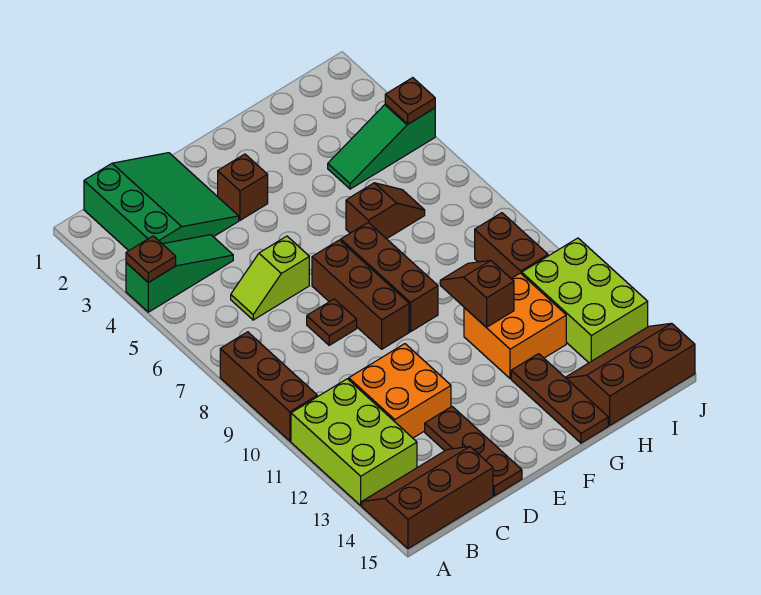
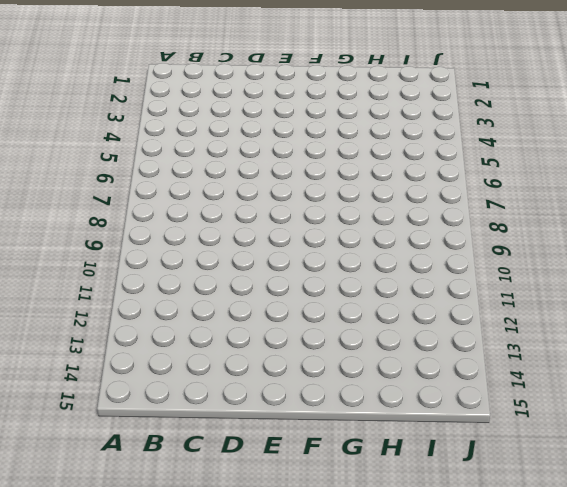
none -> green slope A4:C4 level 1 top A
none -> brown brick A8:A10 level 1
none -> lime brick A11:B13 level 1

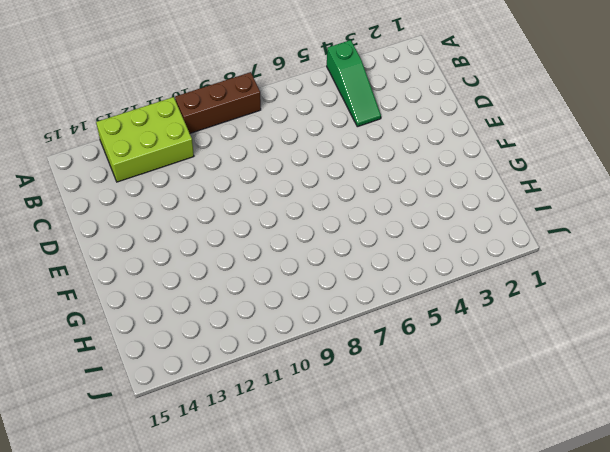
none -> brown slope A14:C15 level 1 top 15
none -> green slope B1:D3 level 1 top B
none -> lime slope C6:D6 level 1 top D

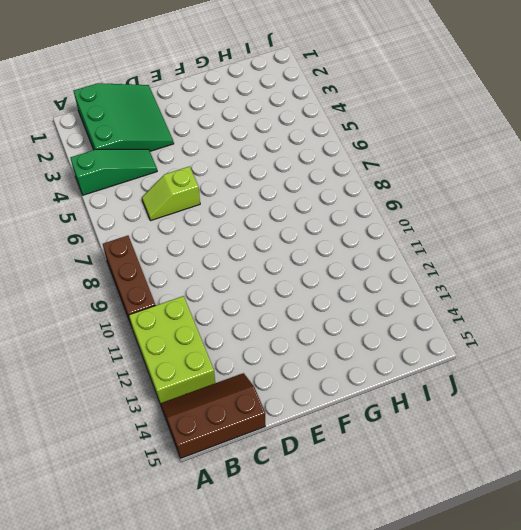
none -> orange brick C11:D12 level 1
none -> brown plate D8 level 1
none -> brown plate D13:D15 level 1

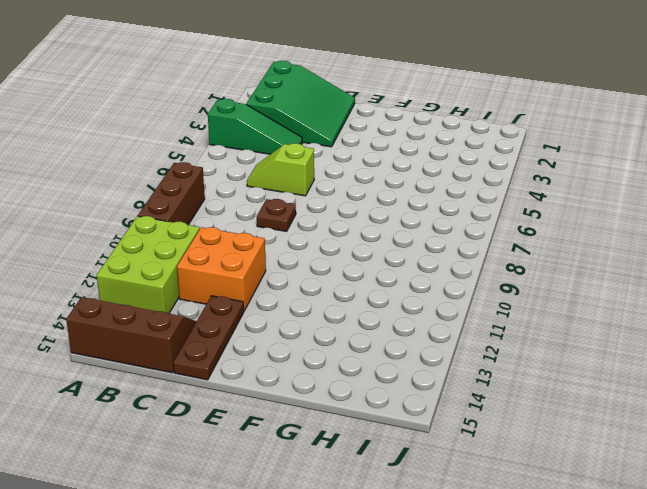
none -> brown brick E3 level 1
none -> brown brick E7:E9 level 1
none -> brown brick F7:F9 level 1

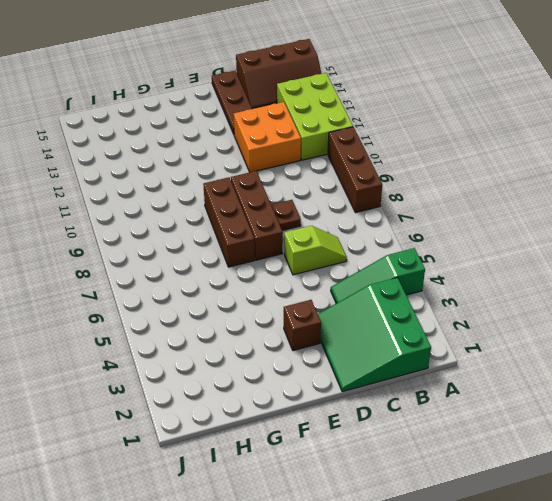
none -> brown slope G6:H6 level 1 top G
none -> orange brick G11:H12 level 1
none -> brown plate G13:G15 level 1

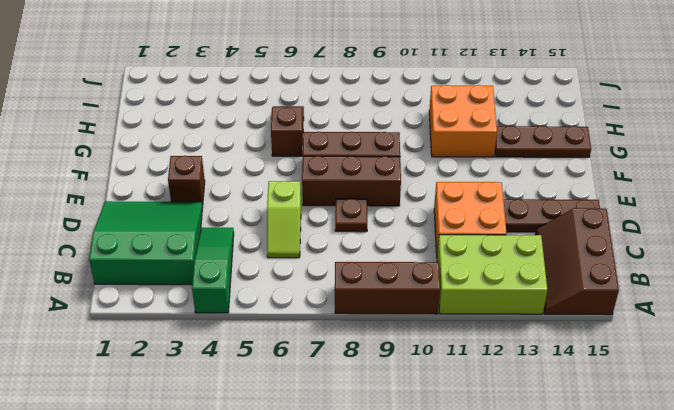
none -> green slope H4:J4 level 1 top J
none -> brown slope H14:J15 level 1 top 15
none -> brown brick I9:I10 level 1

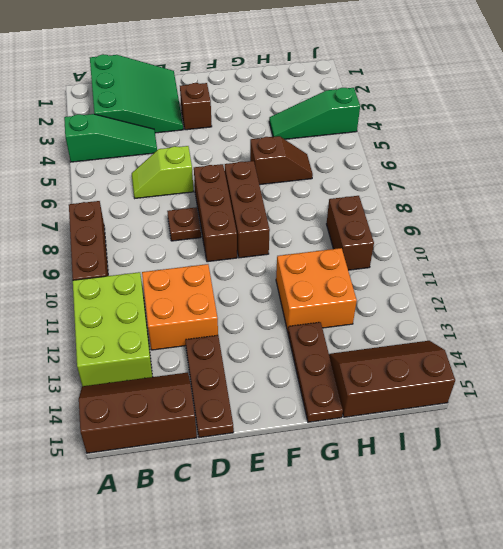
none -> lime brick I11:J13 level 1
none -> brown plate A4 level 2
none -> brown slope G10:G11 level 2 top 11

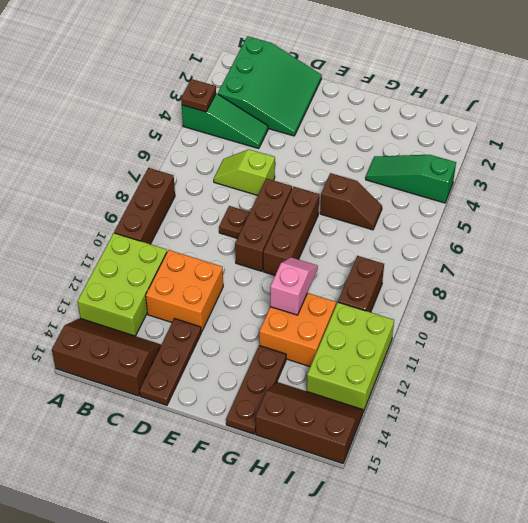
pink slope G10:G11 level 2 top 11 -> brown slope G10:G11 level 2 top 11
none -> brown brick E3 level 1
none -> brown plate J4 level 2

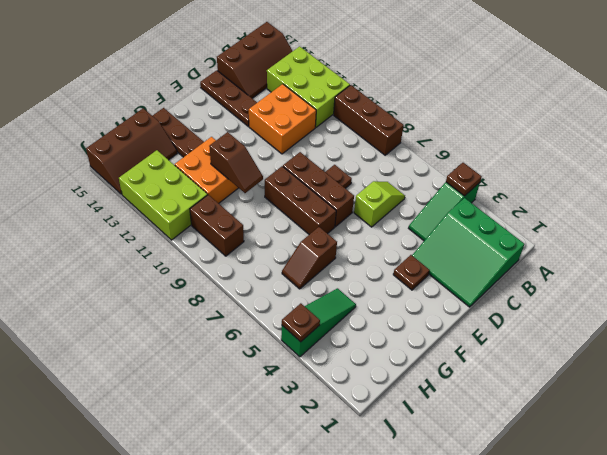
brown plate E3 level 1 -> brown brick E3 level 1

